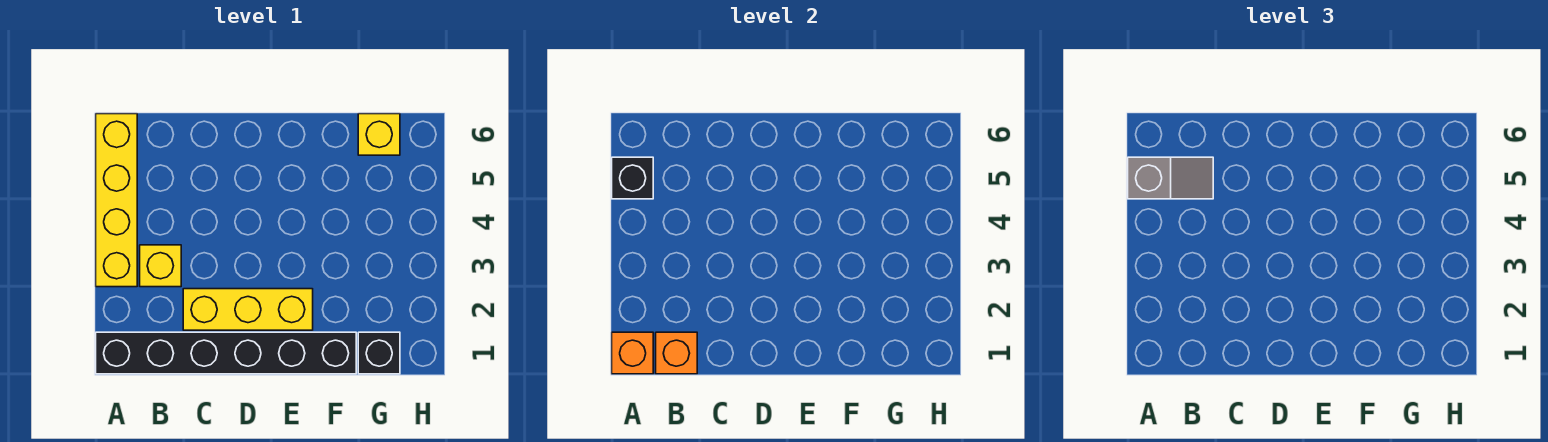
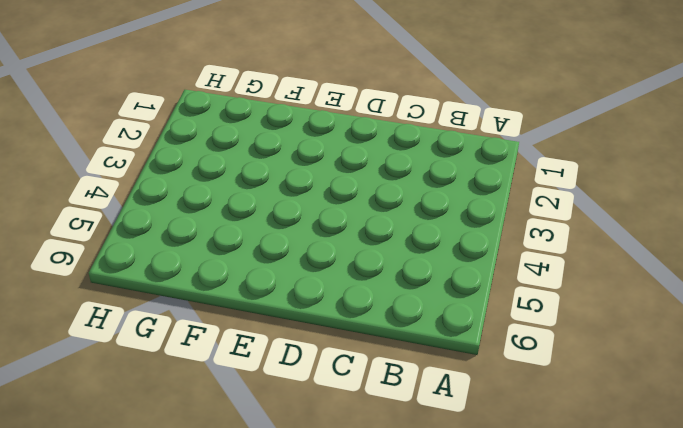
none -> black brick A1:F1 level 1
none -> yellow brick A3:A6 level 1

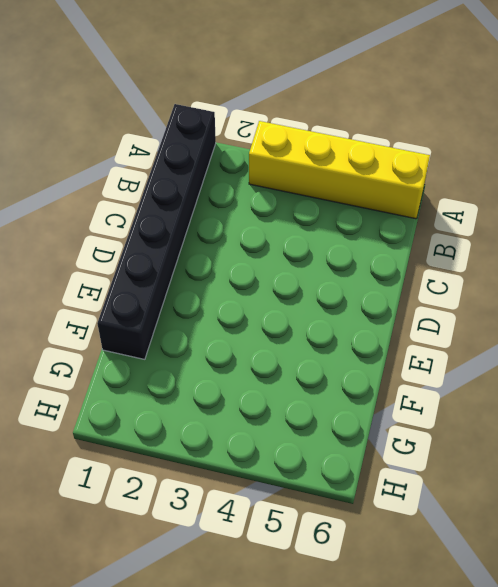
none -> yellow brick B3 level 1
none -> yellow brick C2:E2 level 1

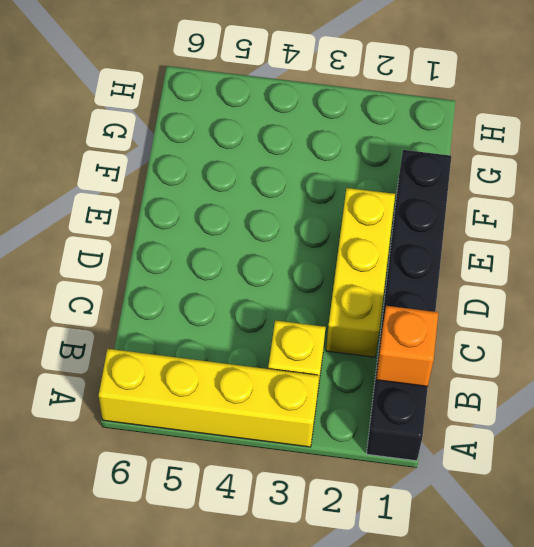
none -> black brick G1 level 1
none -> yellow brick G6 level 1

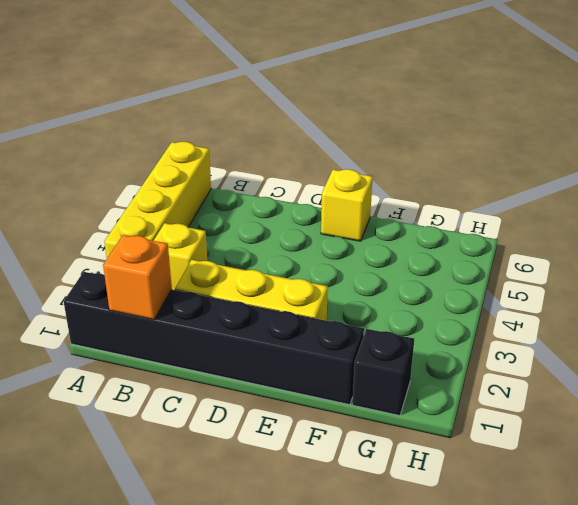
yellow brick E6 level 1 -> yellow brick G6 level 1
none -> orange brick A1 level 2
none -> black brick A5 level 2

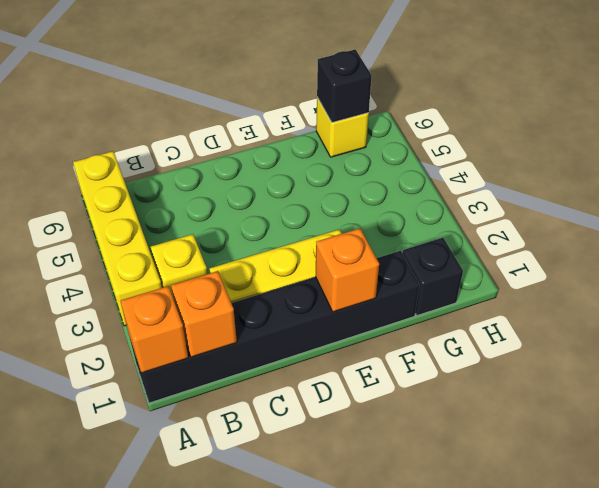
orange brick E1 level 2 -> none
black brick G6 level 2 -> black brick A5 level 2
none -> grey slope A5:B5 level 3 top A

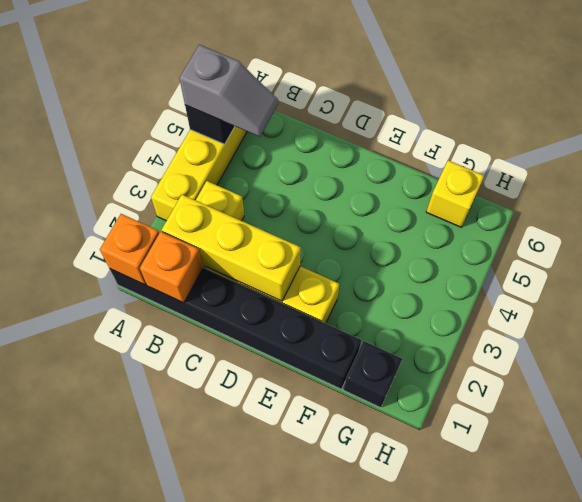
yellow brick B2:D2 level 2 -> none

